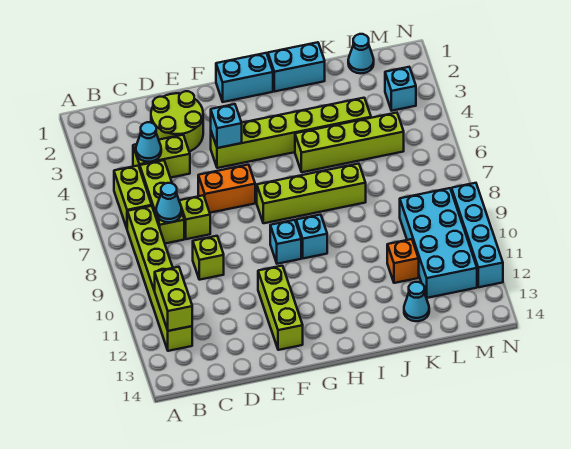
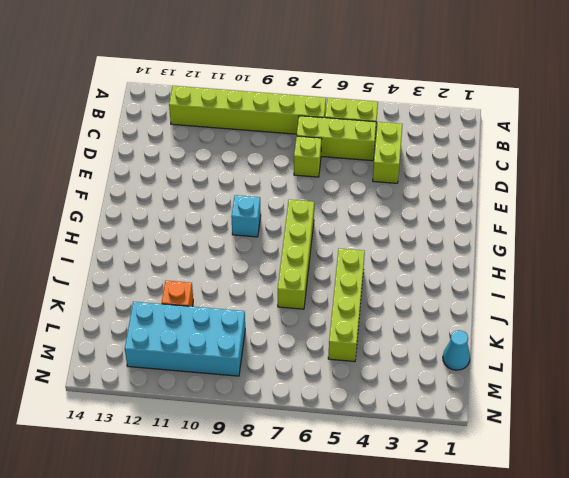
none -> lime round brick D2:E3 level 1
none -> lime brick D9 level 1
none -> orange brick E6:F6 level 1

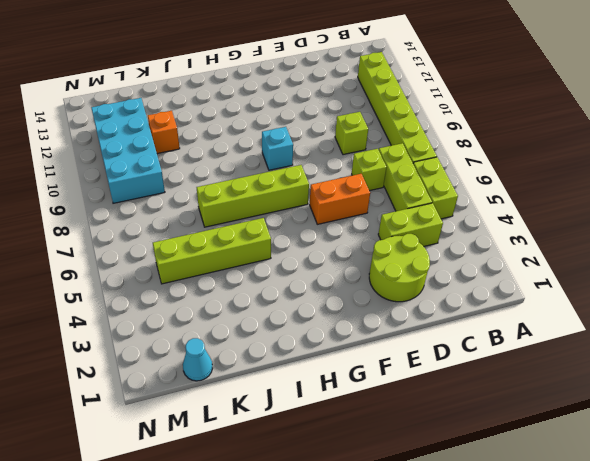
none -> lime brick F4:K4 level 1
none -> lime brick F11:F13 level 1
none -> cyan brick G1:H1 level 1

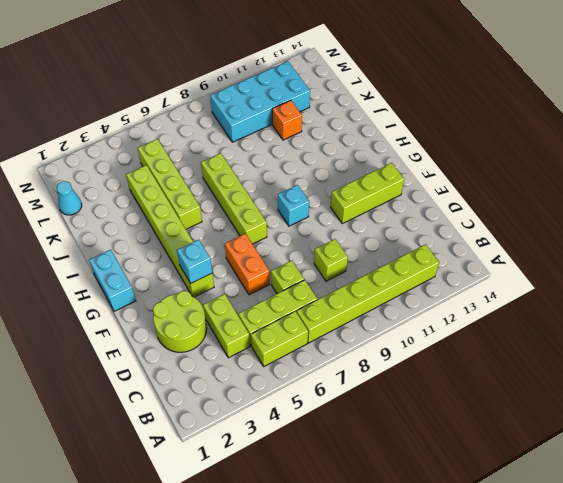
none -> cyan brick H9 level 1
none -> cyan brick I1:J1 level 1
none -> cyan cone K13 level 1

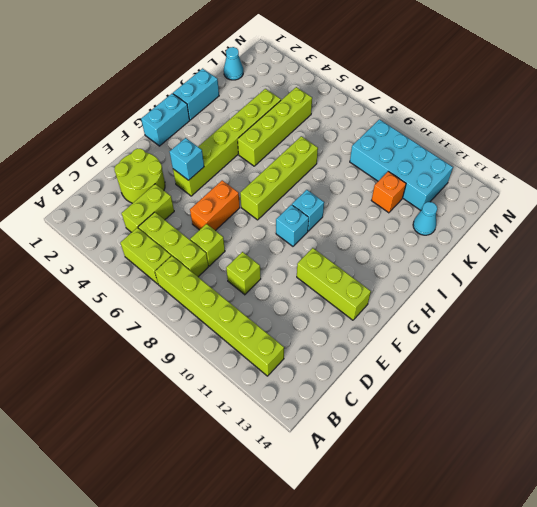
none -> cyan brick M3 level 1
none -> cyan brick N9:N12 level 1
none -> lime brick B11:B12 level 2

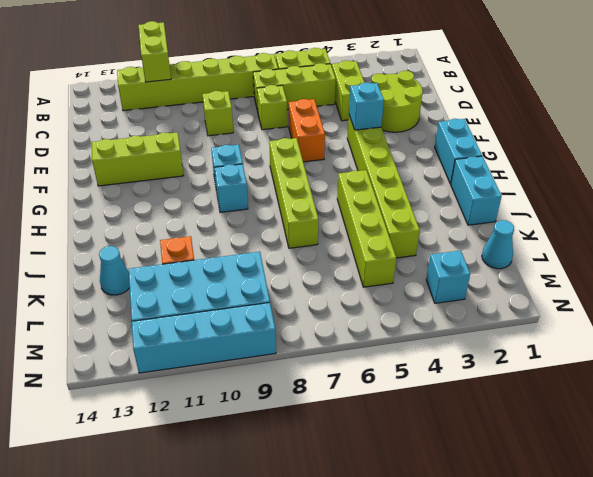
lime brick A11:B11 level 2 -> lime brick B11:B12 level 2
none -> cyan cone C4 level 2
none -> cyan cone C7 level 2

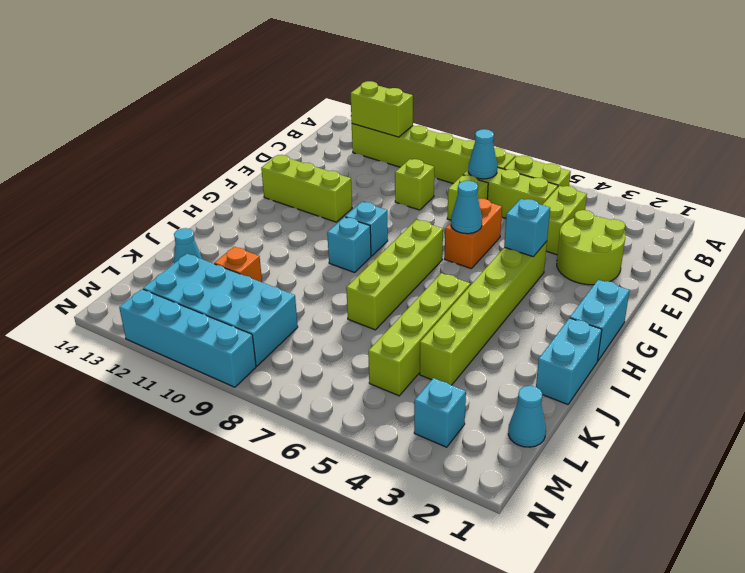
cyan cone F6 level 2 -> cyan cone C4 level 2

